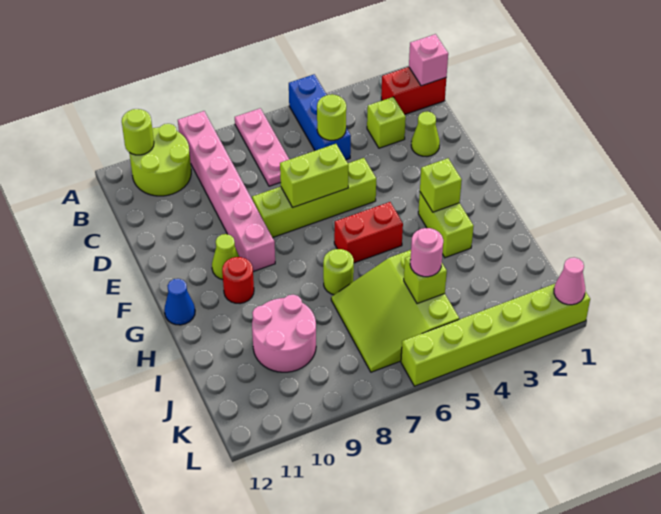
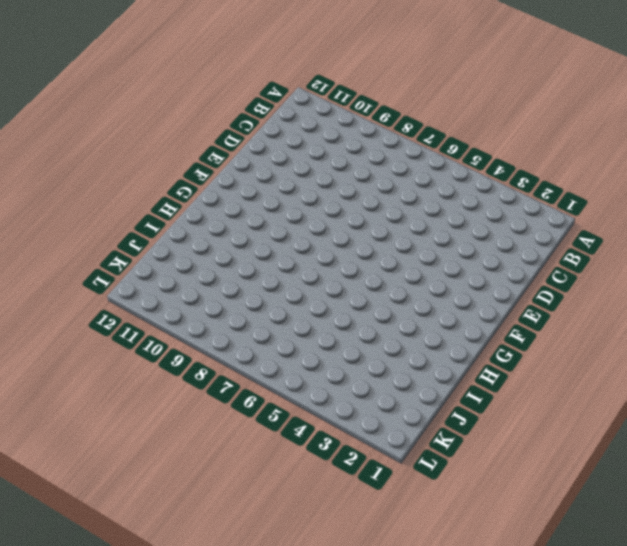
none -> blue brick A5:C5 level 1
none -> pink plate A7:C7 level 1
none -> pink brick A9:F9 level 1

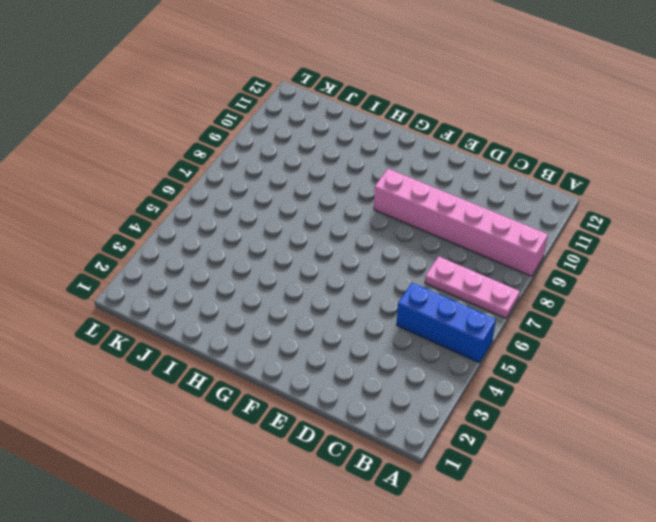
none -> lime round brick A10:B11 level 1
none -> red brick B1:B2 level 1
none -> lime brick C3 level 1

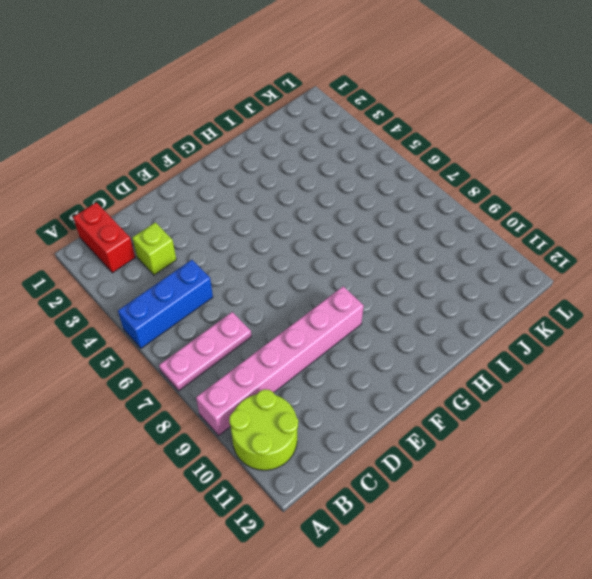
none -> lime cone D2 level 1
none -> lime brick E5:E8 level 1
none -> lime cone F10 level 1

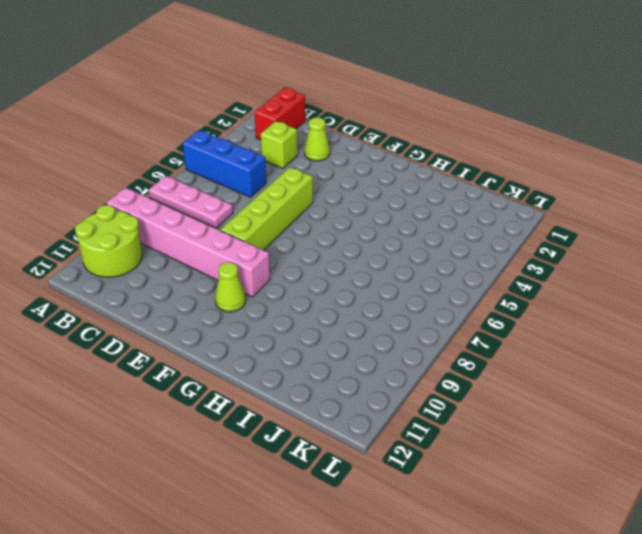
none -> lime brick G3:H3 level 1
none -> red brick G5:G6 level 1
none -> red round brick G10 level 1

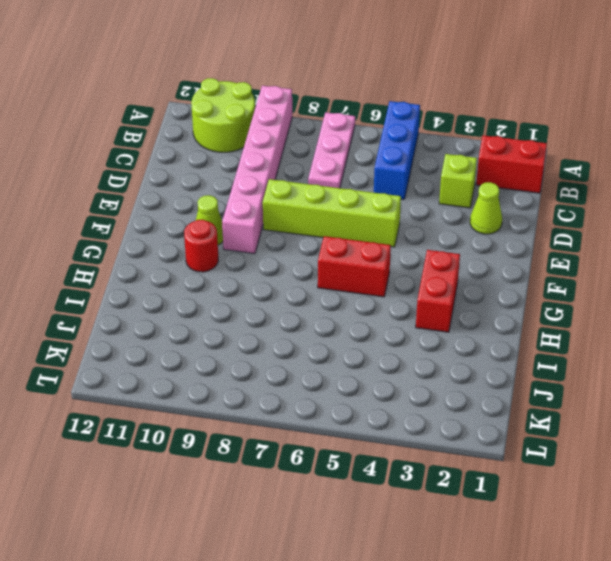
red brick G3:H3 level 1 -> lime brick G3:H3 level 1
none -> blue cone G12 level 1
none -> lime round brick H7 level 1
none -> lime slope I5:K7 level 1 top 5

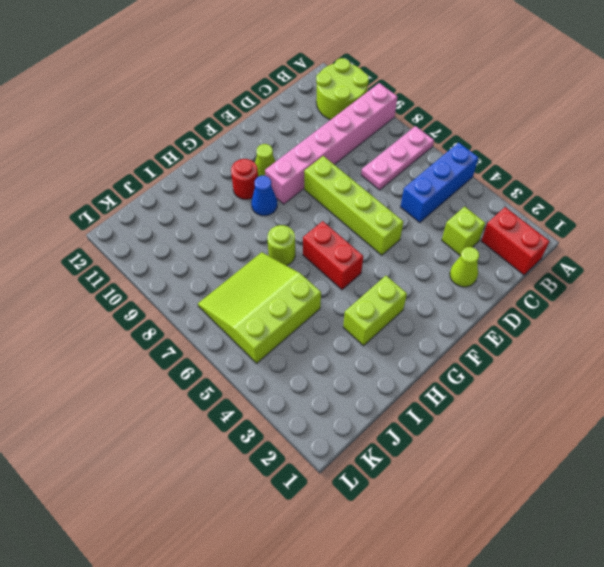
blue cone G9 level 1 -> blue cone G12 level 1
none -> pink round brick I9:J10 level 1
none -> lime brick L1:L6 level 1
none -> lime round brick A11 level 2

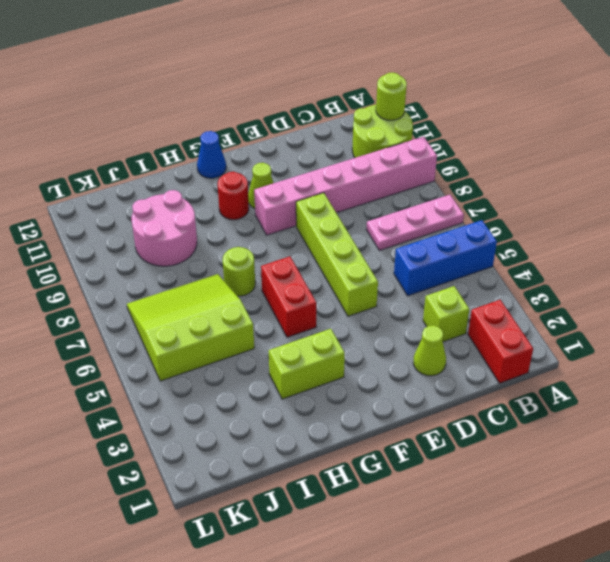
none -> lime brick L1:L6 level 1
none -> pink brick B1 level 2
none -> lime round brick C5 level 2

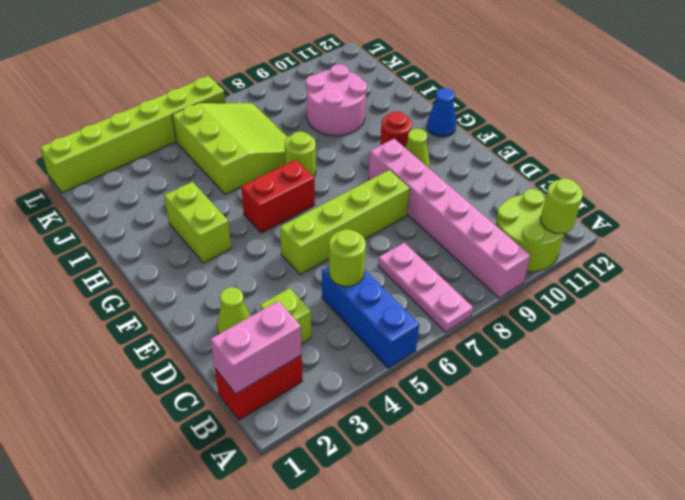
pink brick B1:B2 level 2 -> pink brick B1 level 2
none -> lime brick E6:E7 level 2
none -> lime brick G3 level 2
none -> lime brick J5 level 2

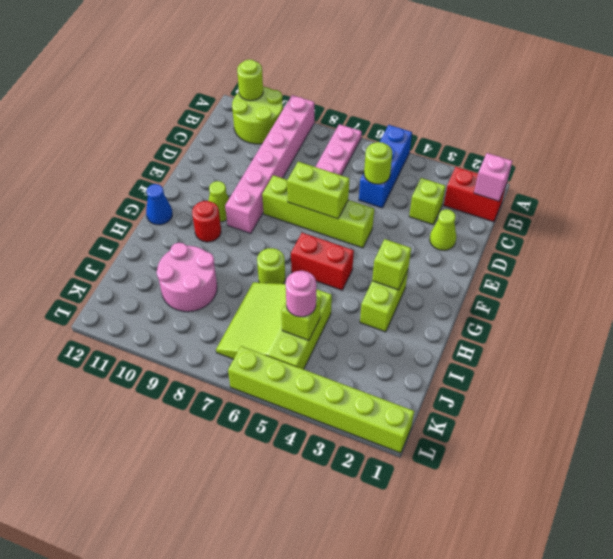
none -> pink cone L1 level 2

